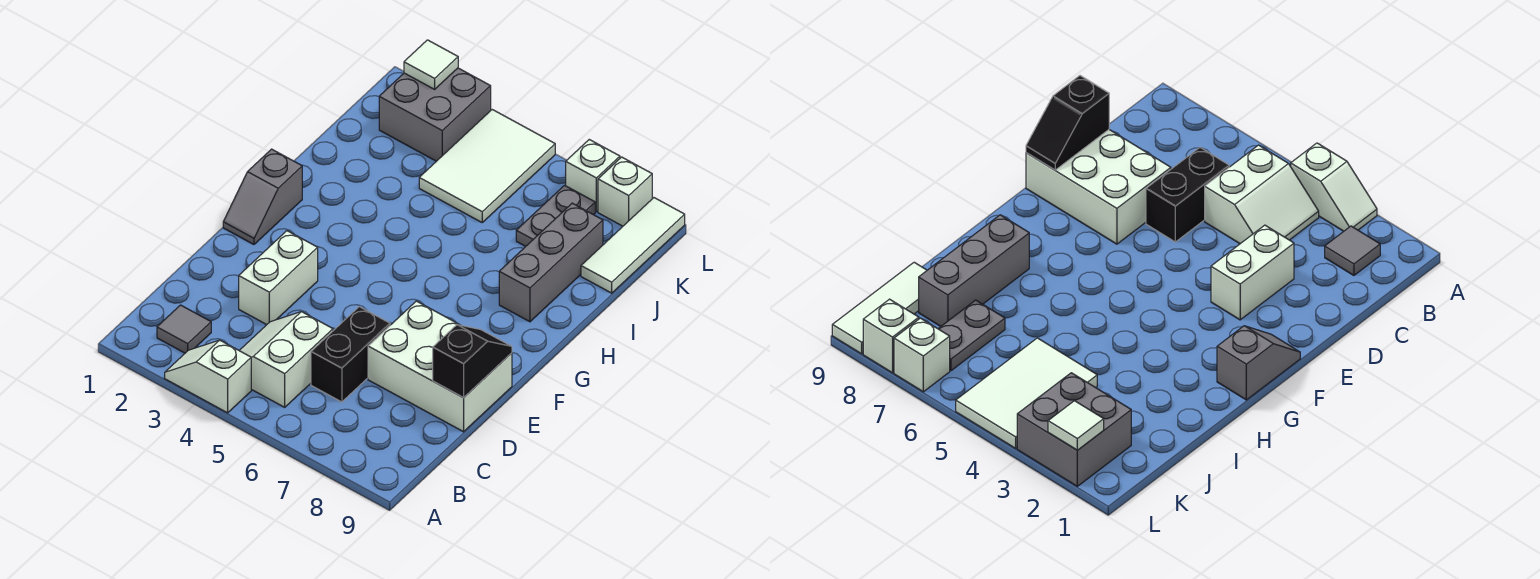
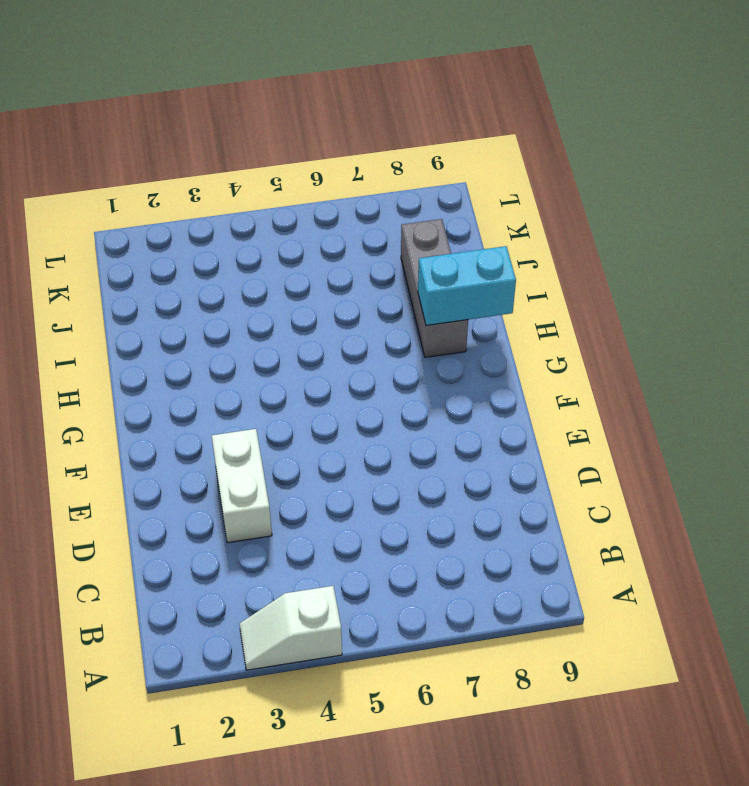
cyan brick H8:H9 level 2 -> none
none -> grey tile B2 level 1
none -> white slope B4:C5 level 1 top 5
none -> black brick C6:D6 level 1

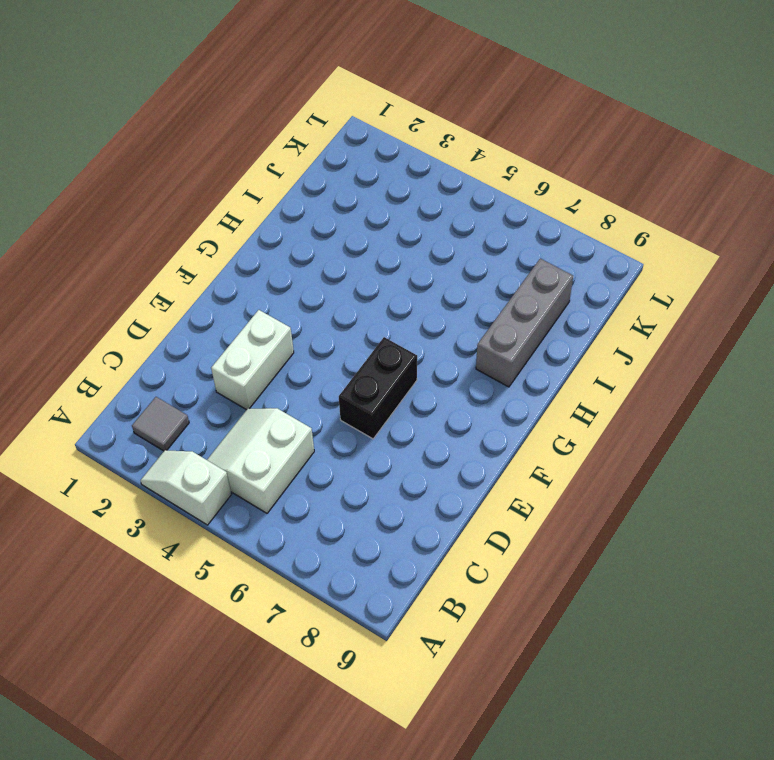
black brick E6:F6 level 1 -> black brick C6:D6 level 1
none -> white brick D7:E9 level 1
none -> grey slope F1:G1 level 1 top G
none -> white tile J4:L5 level 1

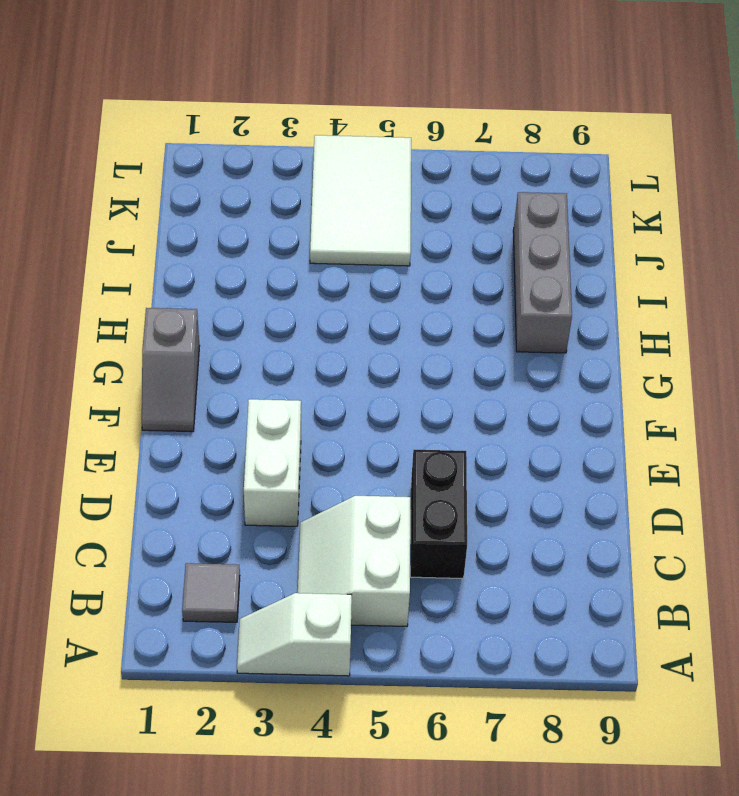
none -> white brick D7:E9 level 1
none -> grey plate J7:K7 level 1
none -> white tile J9:L9 level 1

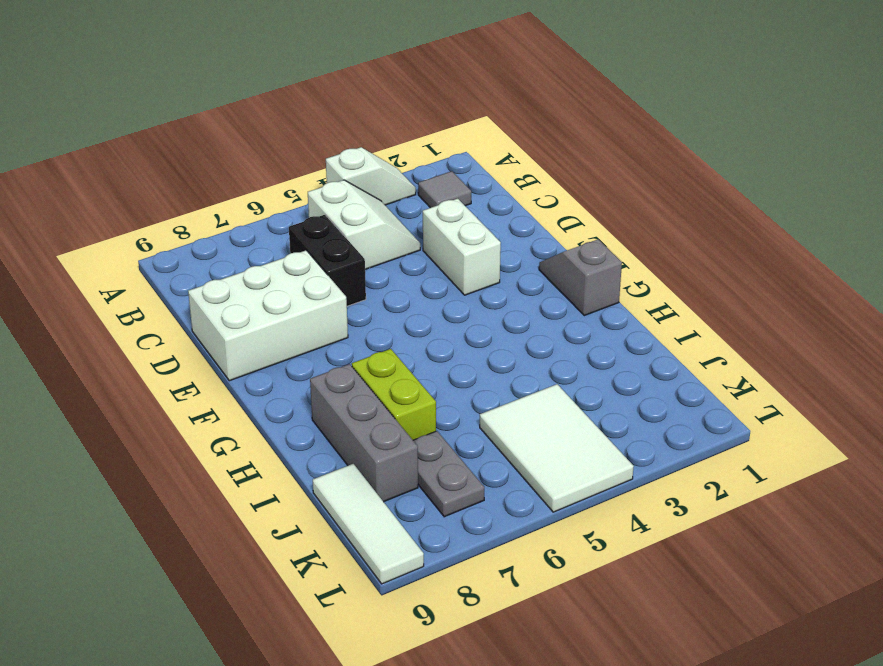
lime brick H7:I7 level 1 -> none
none -> grey brick K2:L3 level 1
none -> white brick L7 level 1
none -> white brick L8 level 1

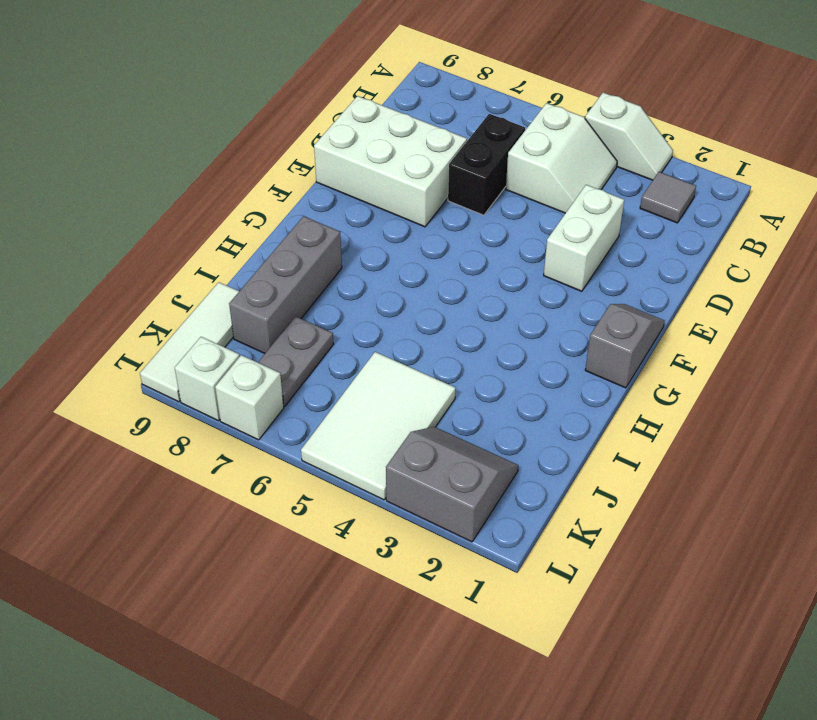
grey slope K2:L3 level 1 top L -> grey brick K2:L3 level 1
none -> black slope D9:E9 level 2 top D
none -> white tile L2 level 2

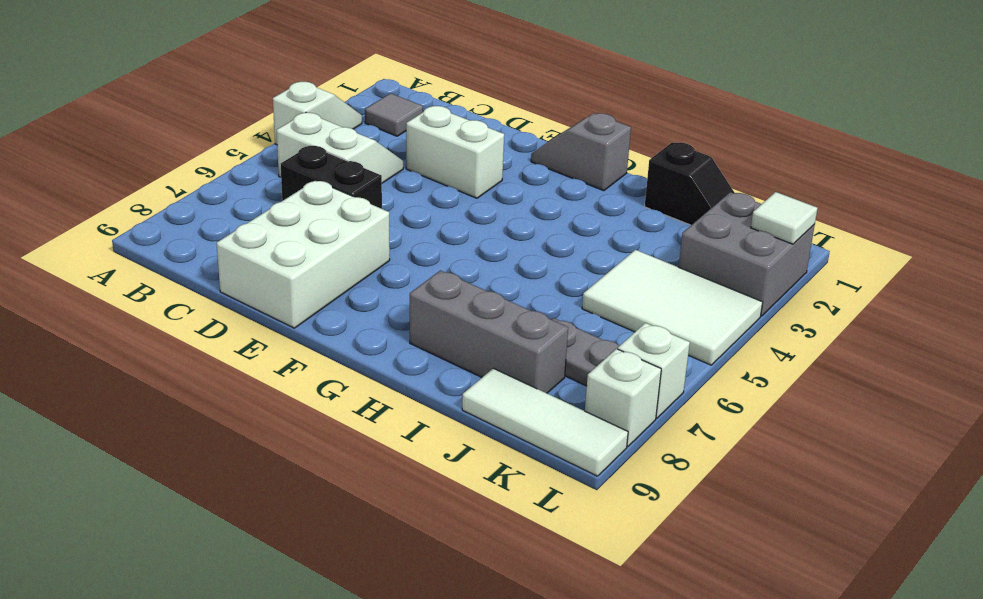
black slope I1:J1 level 1 top I -> black slope D9:E9 level 2 top D

